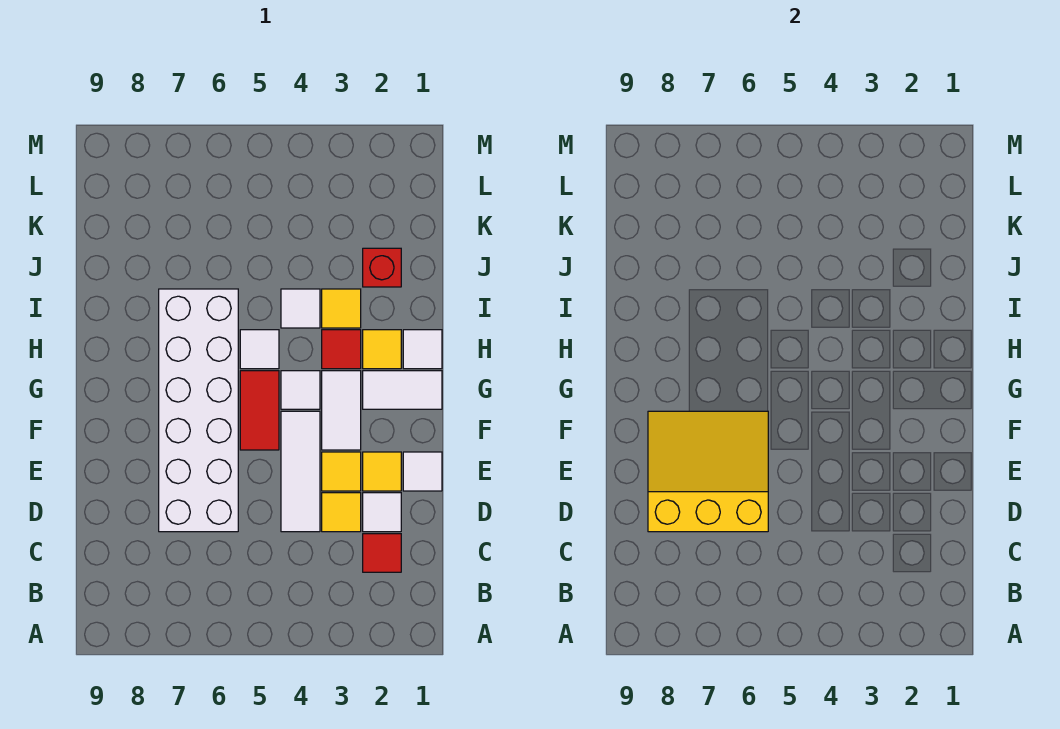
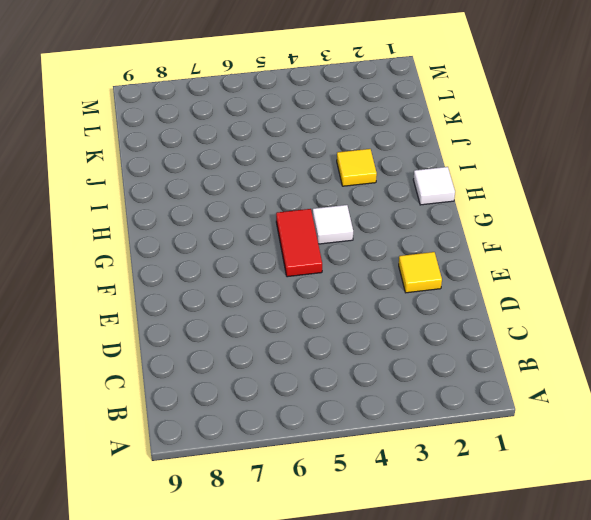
none -> red tile C2 level 1
none -> white tile D2 level 1
none -> yellow tile D3 level 1

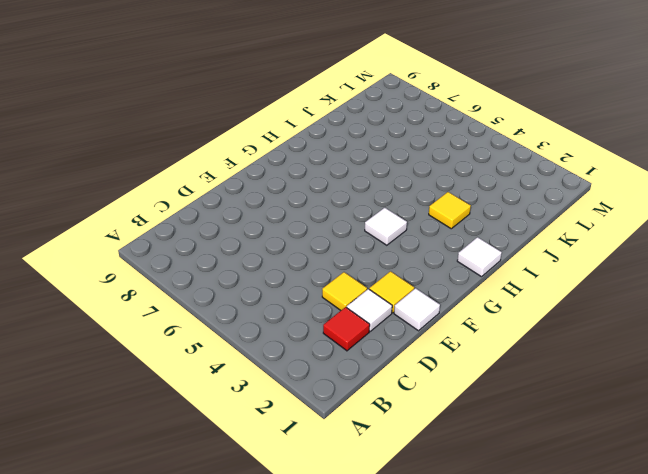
none -> white tile D4:F4 level 1
none -> white brick D6:I7 level 1
none -> yellow tile E3 level 1

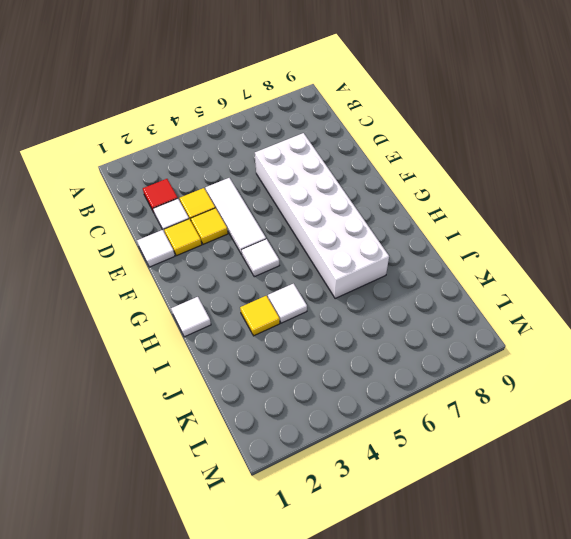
none -> white tile F3:G3 level 1
none -> red tile F5:G5 level 1
none -> white tile G1:G2 level 1

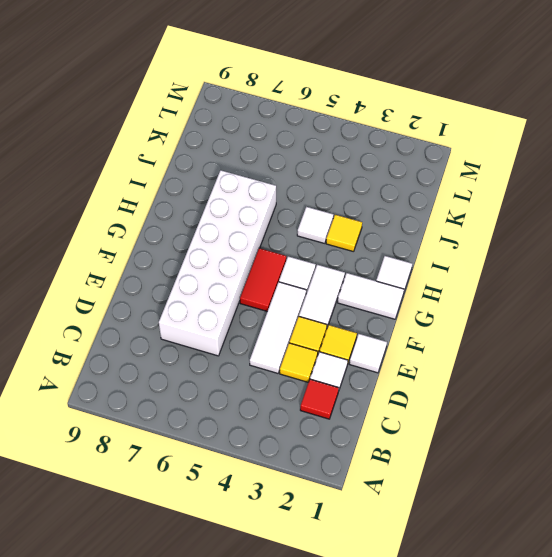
none -> yellow tile H2 level 1
none -> red tile H3 level 1
none -> white tile H5 level 1

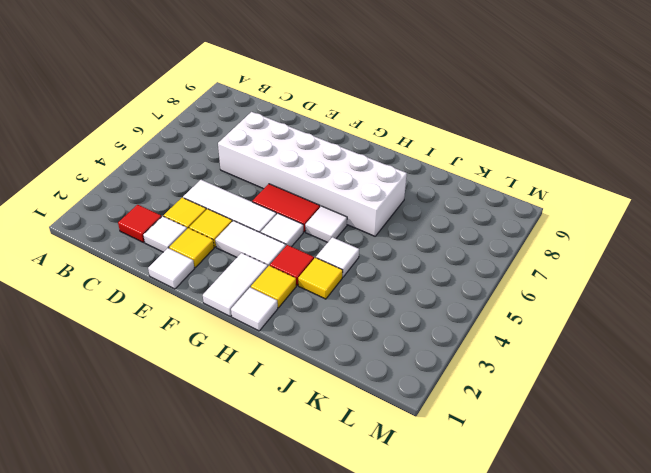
none -> red brick J2 level 1
none -> yellow slope D6:F8 level 2 top D

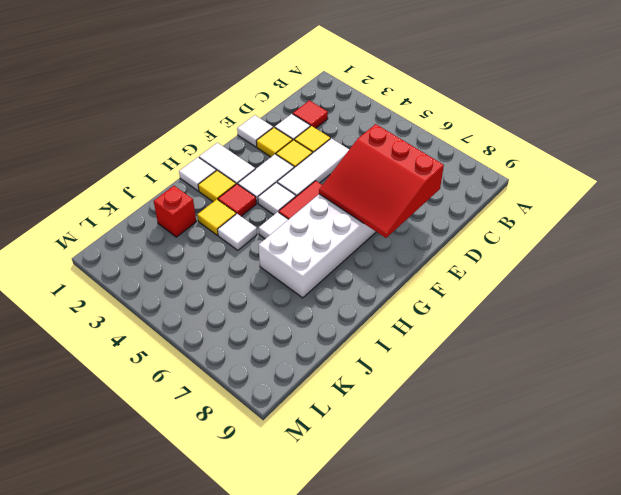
red slope D6:F8 level 2 top D -> yellow slope D6:F8 level 2 top D

